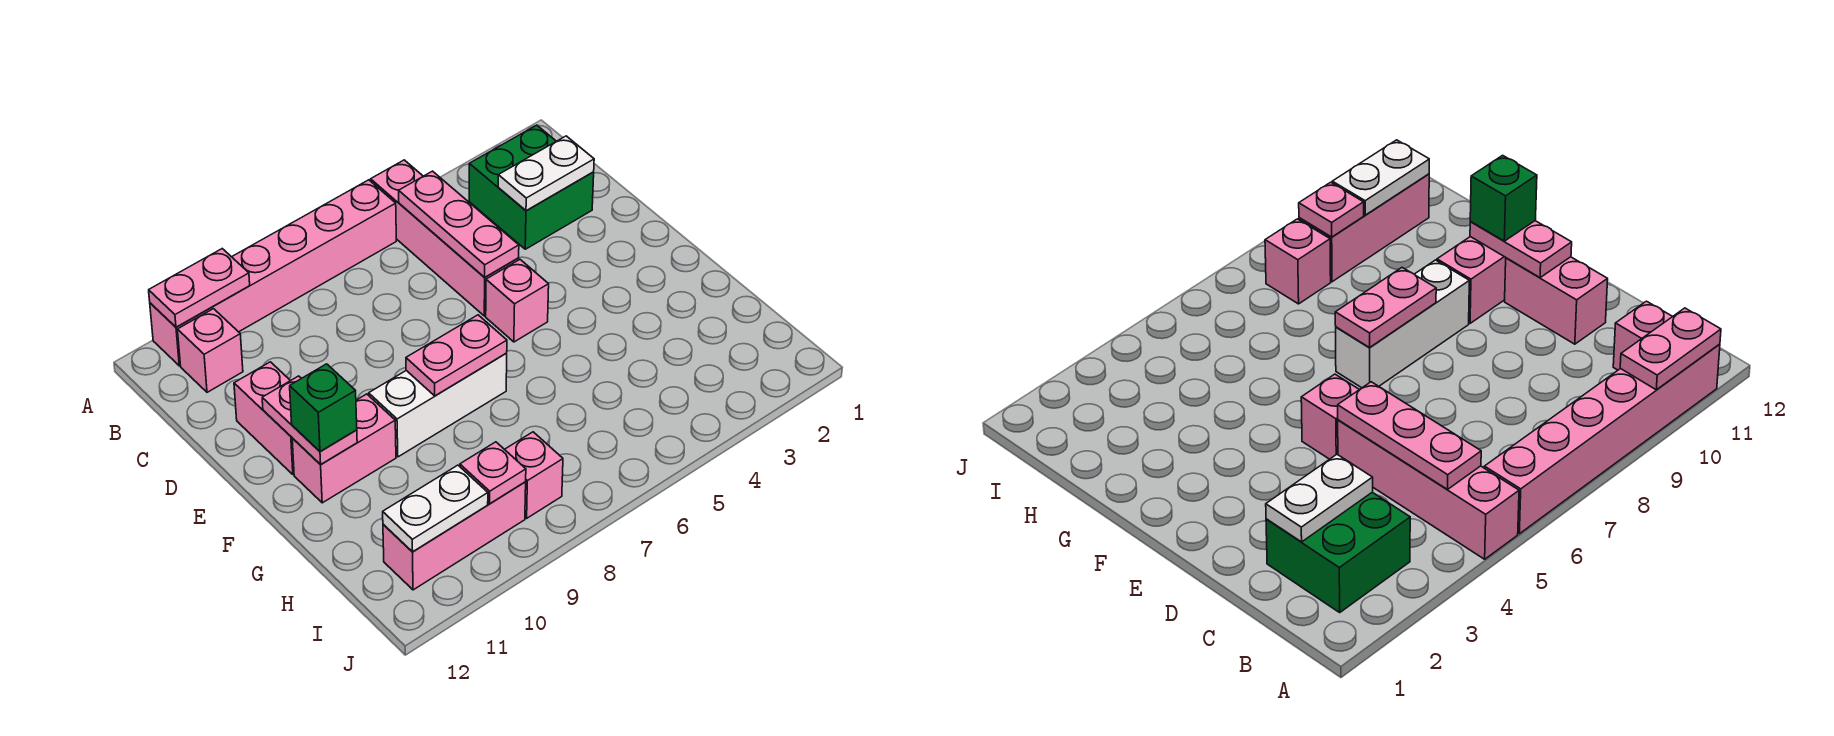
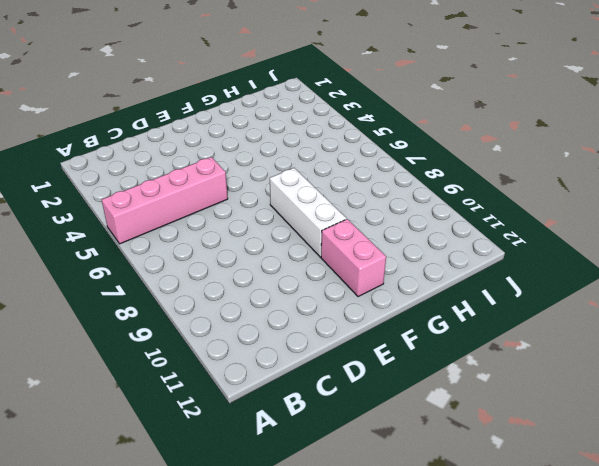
none -> pink brick A6:A11 level 1
none -> green brick B2:C3 level 1
none -> pink brick B11 level 1

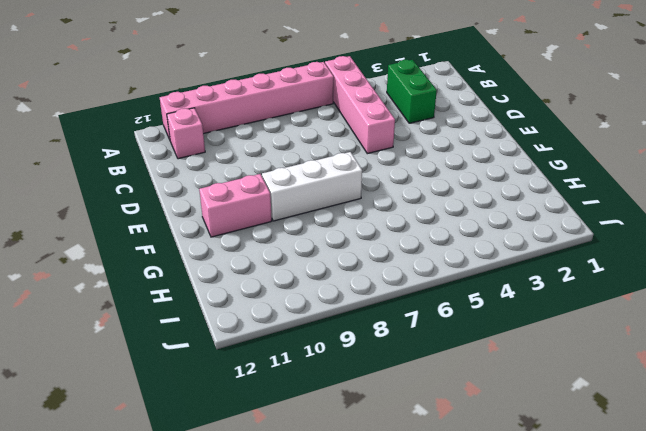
green brick B3:C3 level 1 -> green brick B2:C3 level 1
none -> pink brick D11:E11 level 1
none -> pink brick E5 level 1
none -> pink brick I8 level 1

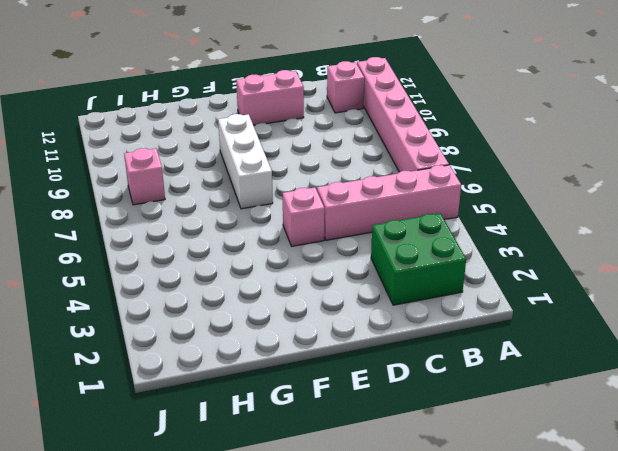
none -> pink brick F10:F11 level 1
none -> pink brick I9:I11 level 1
none -> pink plate A10:A11 level 2

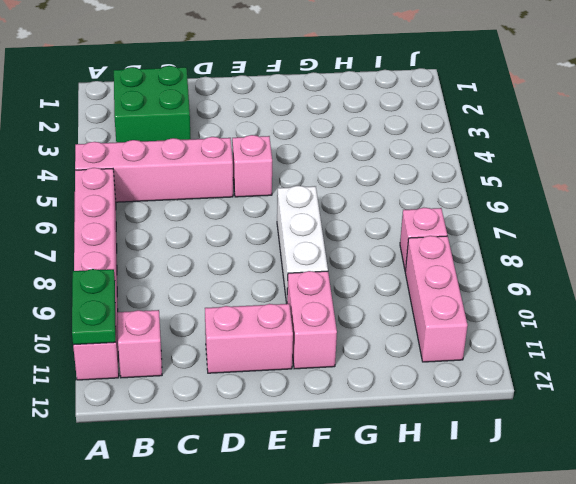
green plate A10:A11 level 2 -> pink plate A10:A11 level 2
none -> pink plate B5:D5 level 2
none -> white plate C2:C3 level 2
none -> pink plate E11:F11 level 2

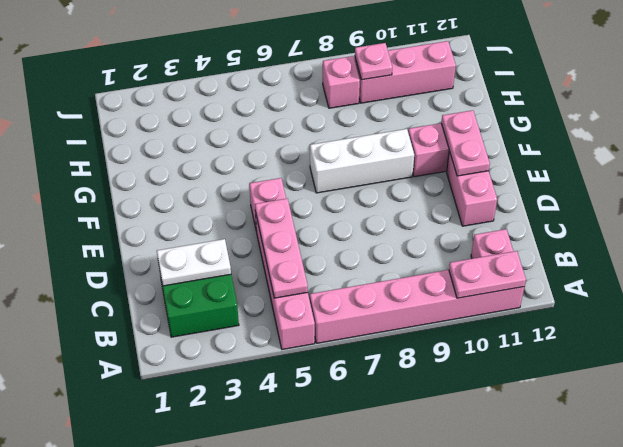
none -> pink plate F7:F8 level 2
none -> white plate I10:I11 level 2
none -> green brick F11 level 3

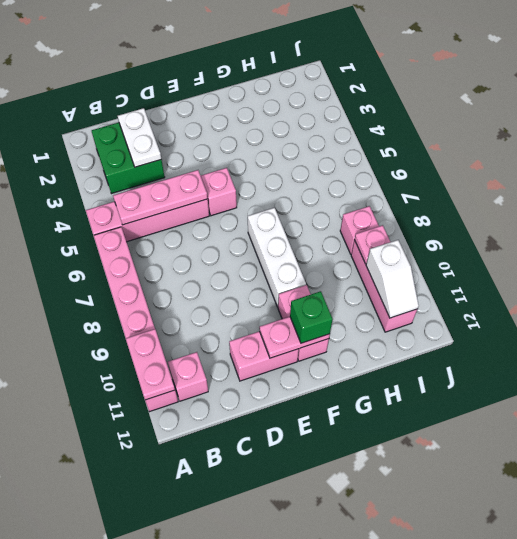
white slope I10:I11 level 2 top 10 -> white plate I10:I11 level 2
none -> pink plate F7:F8 level 2

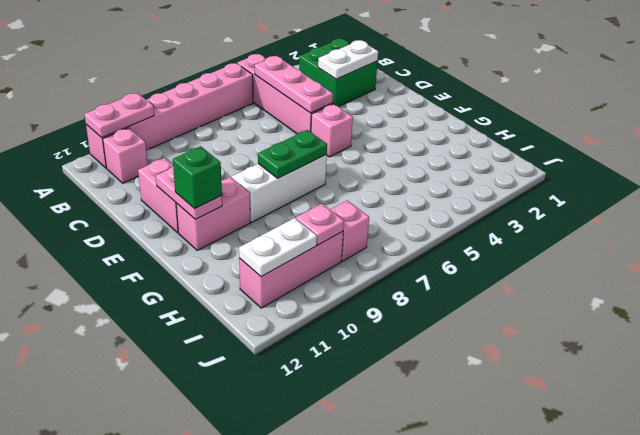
green plate F7:F8 level 2 -> pink plate F7:F8 level 2

